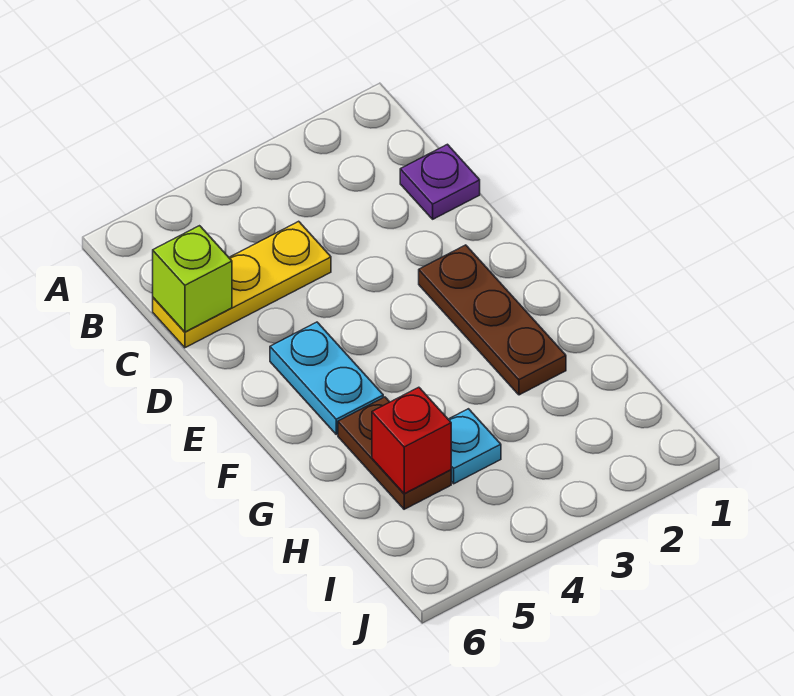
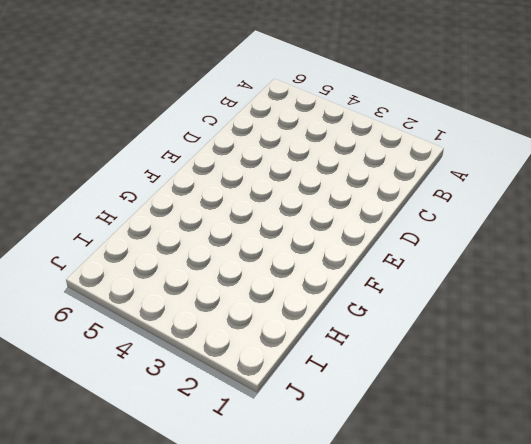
none -> purple plate C1 level 1
none -> yellow plate C4:C6 level 1

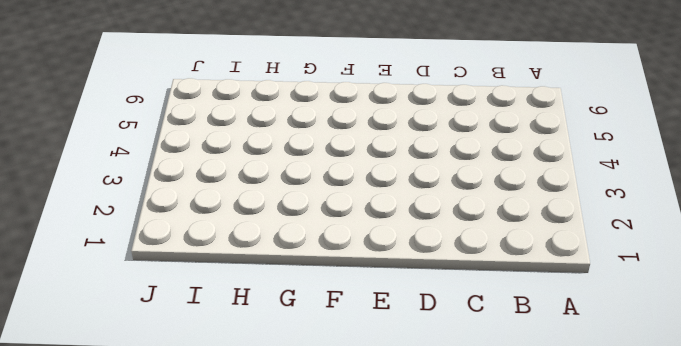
none -> purple plate C1 level 1
none -> yellow plate C4:C6 level 1

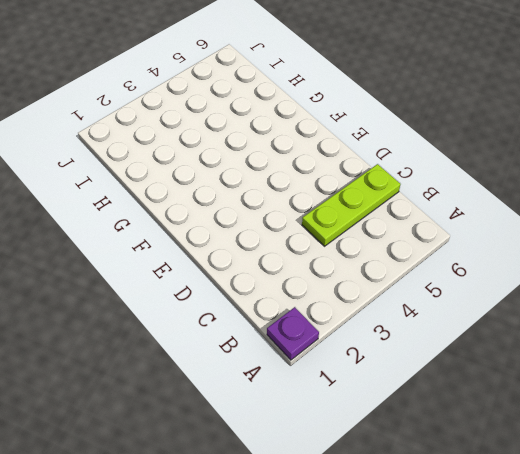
purple plate A1 level 1 -> purple plate C1 level 1
lime plate C4:C6 level 1 -> yellow plate C4:C6 level 1
none -> brown plate E2:G2 level 1
none -> cyan plate E5:F5 level 1

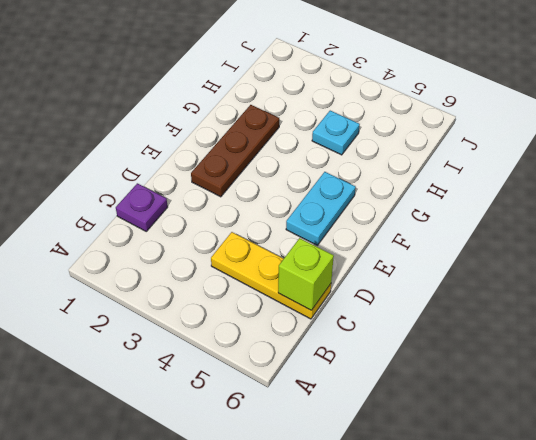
none -> brown plate G5:H5 level 1
none -> red brick H5 level 2

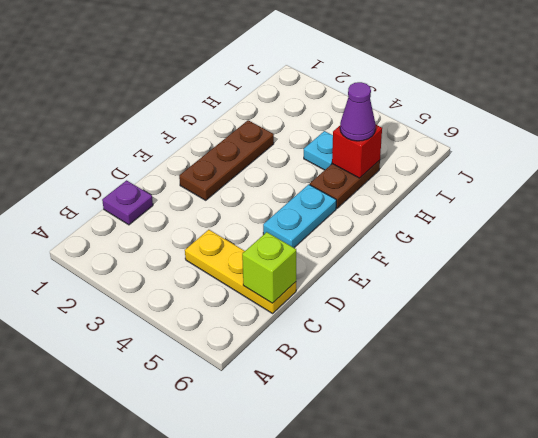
purple cone H5 level 3 -> none

